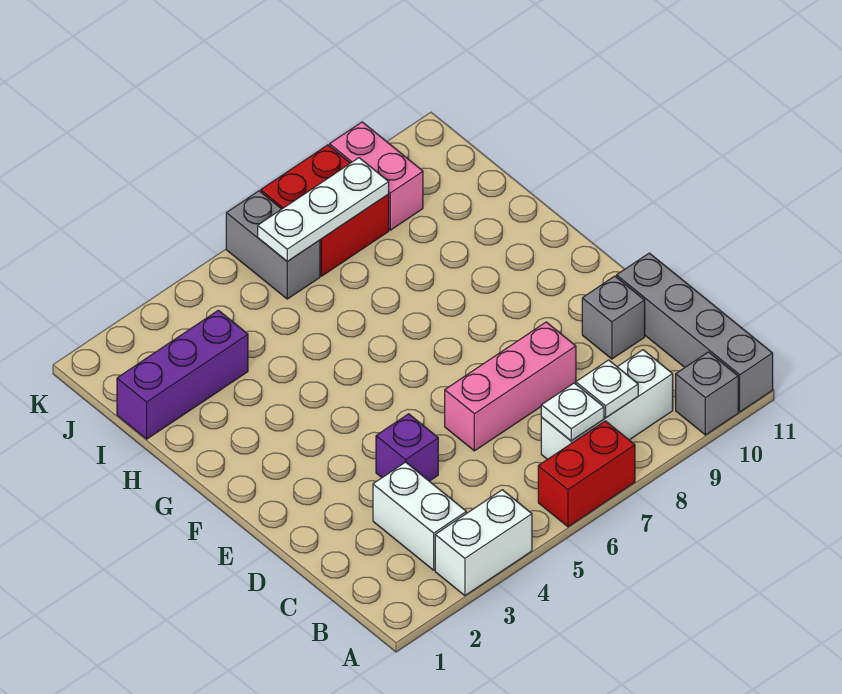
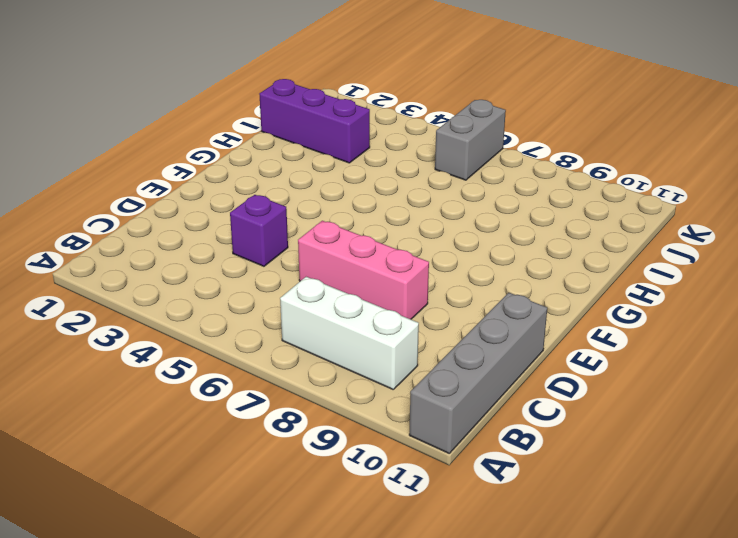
none -> white brick A3:A4 level 1
none -> red brick A6:A7 level 1
none -> grey brick A10 level 1

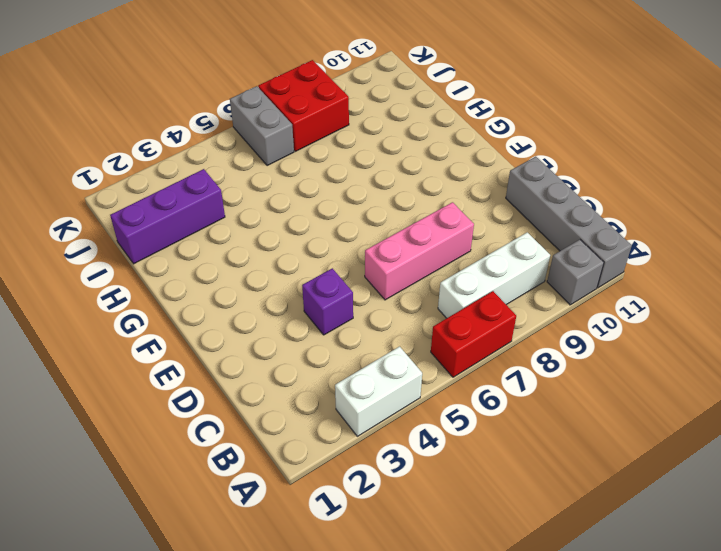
none -> white brick B3:C3 level 1
none -> grey brick D10 level 1
none -> pink brick J9:K9 level 1

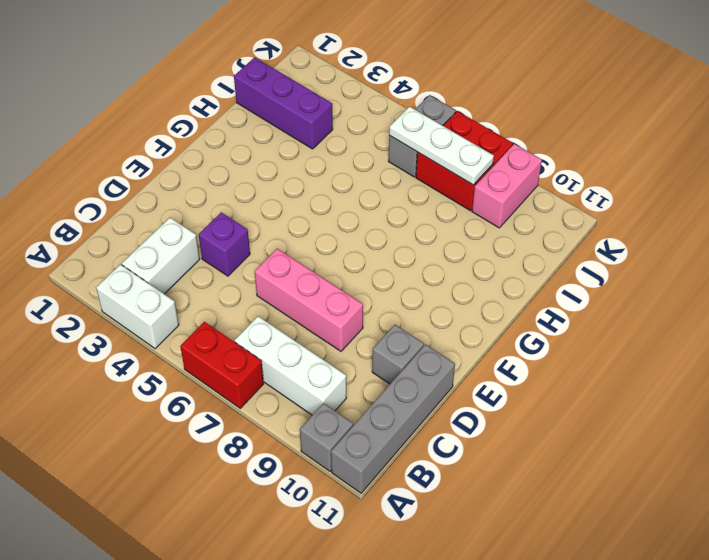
none -> white plate B7 level 2
none -> white plate B8 level 2

